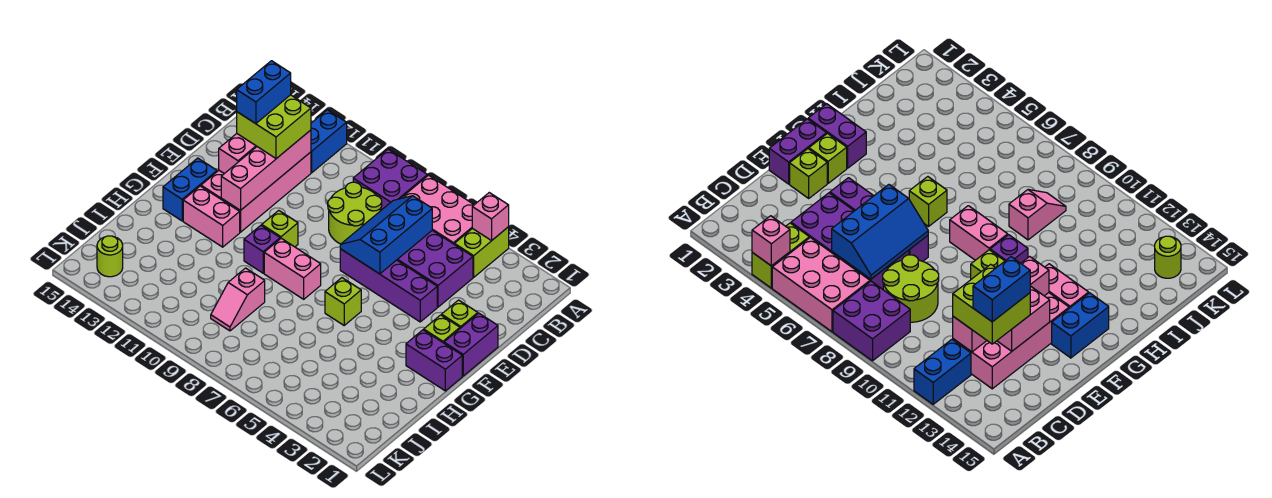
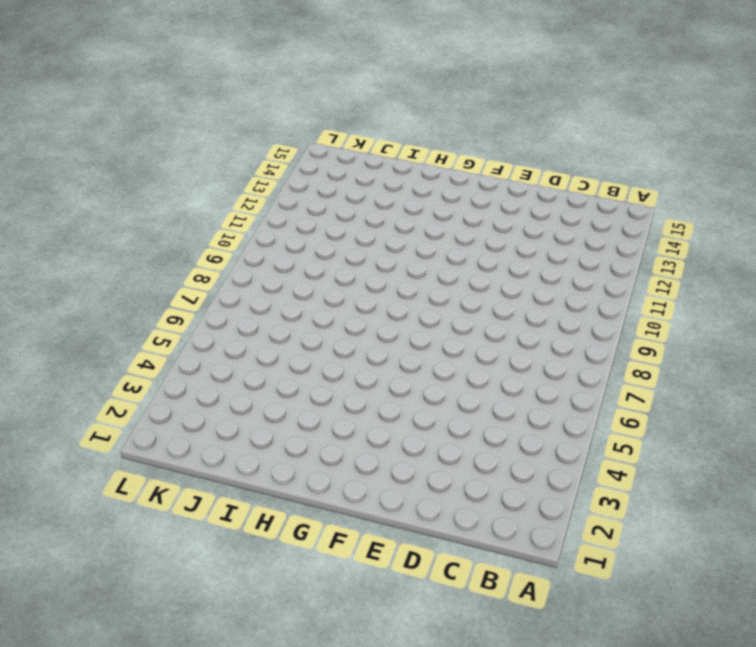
none -> lime brick A4:B4 level 1
none -> pink brick A5:B7 level 1
none -> purple brick A8:B9 level 1

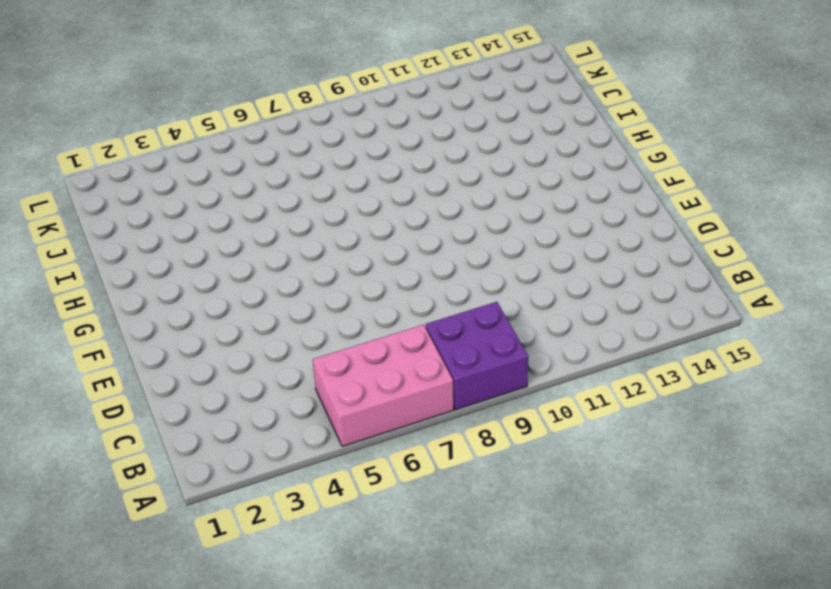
none -> lime brick A4:B4 level 1
none -> blue brick A12:B12 level 1
none -> purple brick C4:D7 level 1

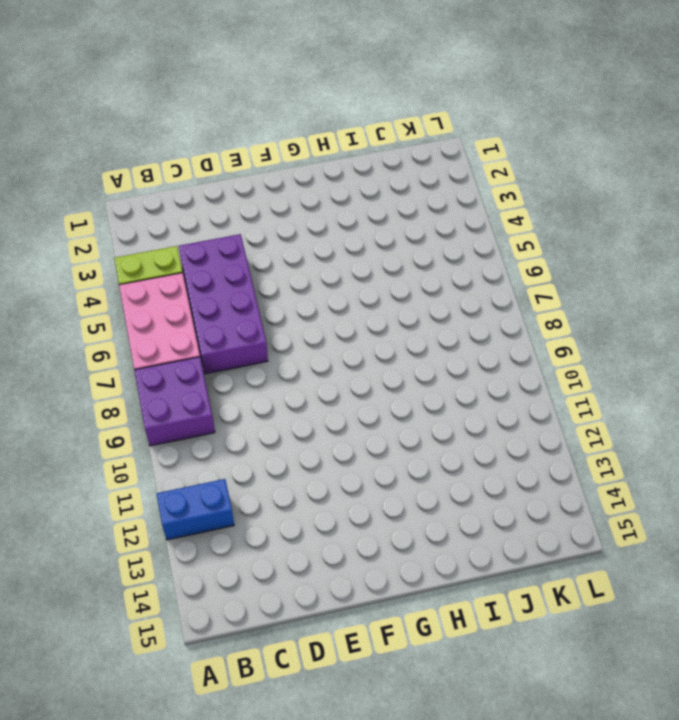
none -> lime round brick C8:D9 level 1
none -> pink brick C12:F13 level 1
none -> purple brick E1:F1 level 1

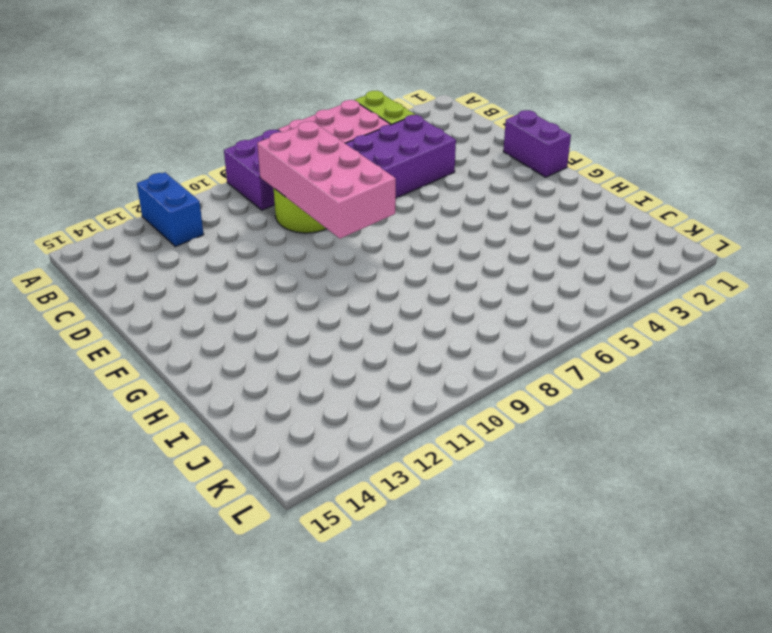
pink brick C8:F9 level 2 -> pink brick C12:F13 level 1
none -> lime brick E2 level 1
none -> purple brick E4:E7 level 1
none -> lime brick F2 level 1

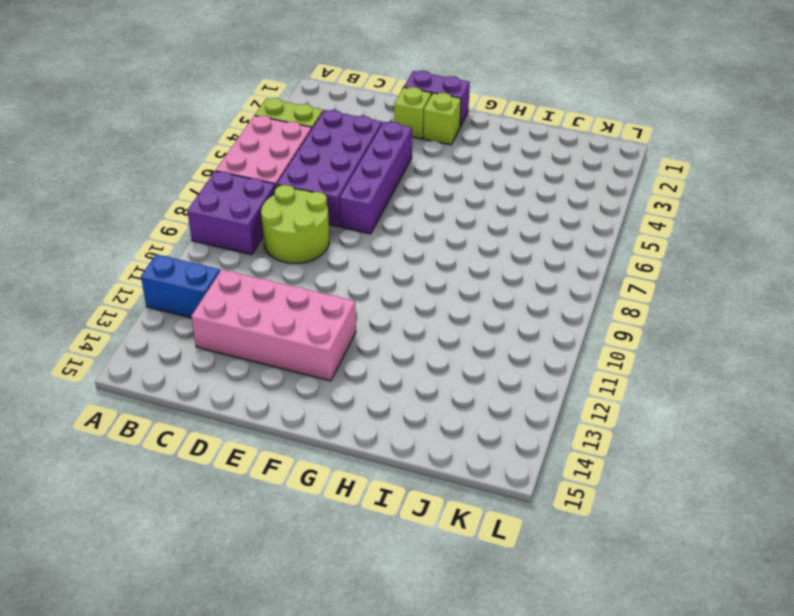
none -> lime brick F10 level 1
none -> blue brick F14:G14 level 1
none -> purple brick G1:G2 level 1

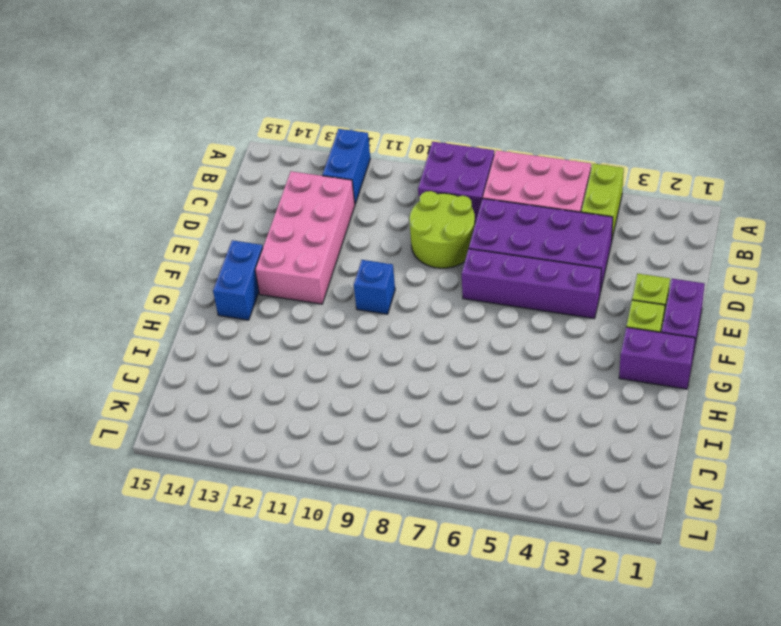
blue brick F10 level 1 -> lime brick F10 level 1
none -> lime brick G6 level 1
none -> pink brick G8:G9 level 1
none -> purple brick G10 level 1

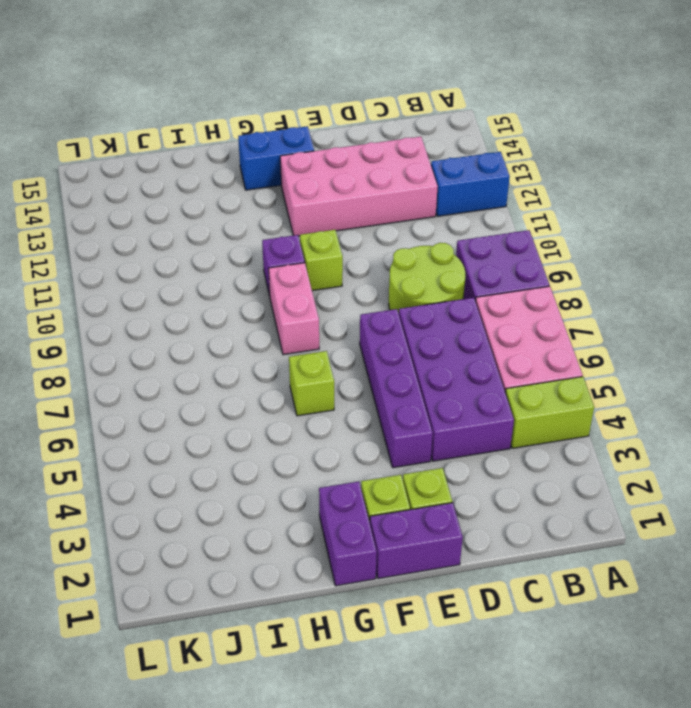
none -> pink brick G12:G13 level 1
none -> pink slope I9:J9 level 1 top I
none -> lime round brick K14 level 1

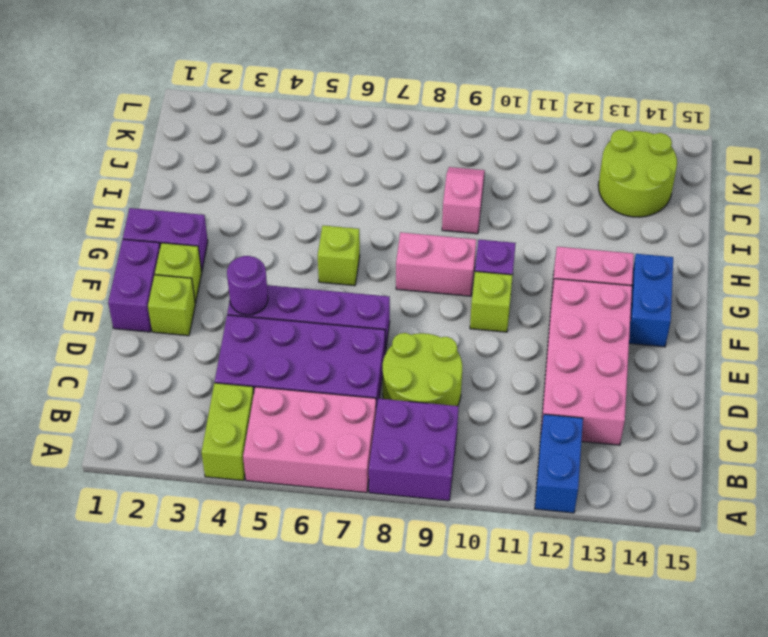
purple round brick E4 level 2 -> none
lime round brick J13:K14 level 1 -> lime round brick K14 level 1
none -> pink brick A4 level 2
none -> blue slope C6:E7 level 2 top 6
none -> pink brick C12:F12 level 2

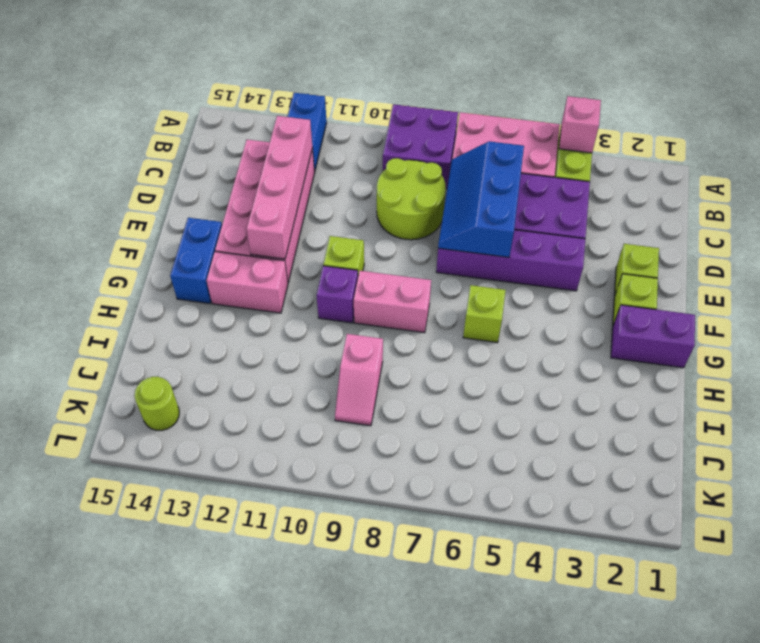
none -> purple brick E1:F1 level 1
none -> pink brick D13:E13 level 2
none -> lime brick C12:D13 level 3

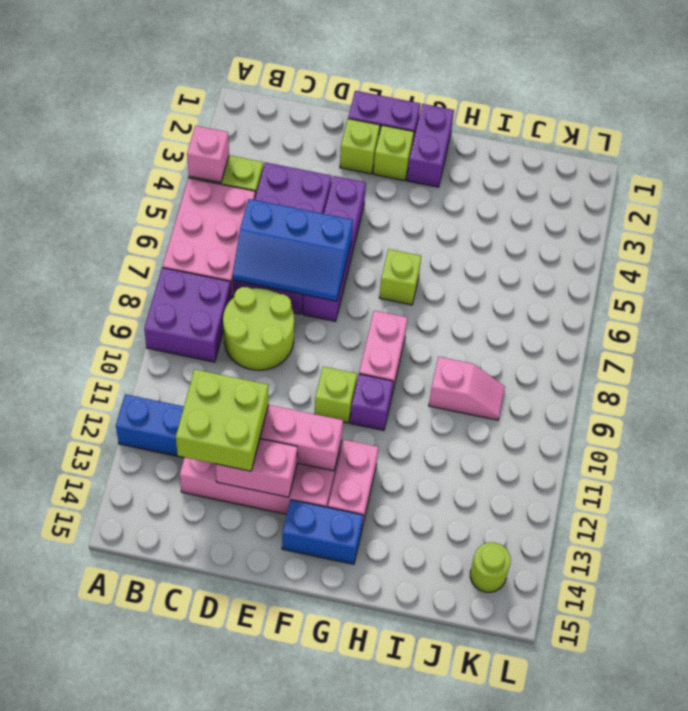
none -> blue brick C13:D13 level 4

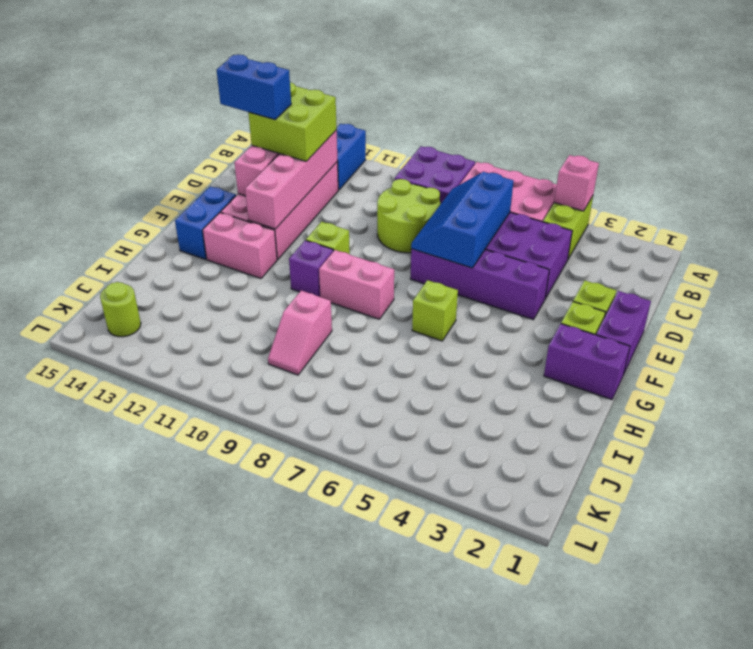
blue brick D13:D14 level 4 -> blue brick C13:D13 level 4

